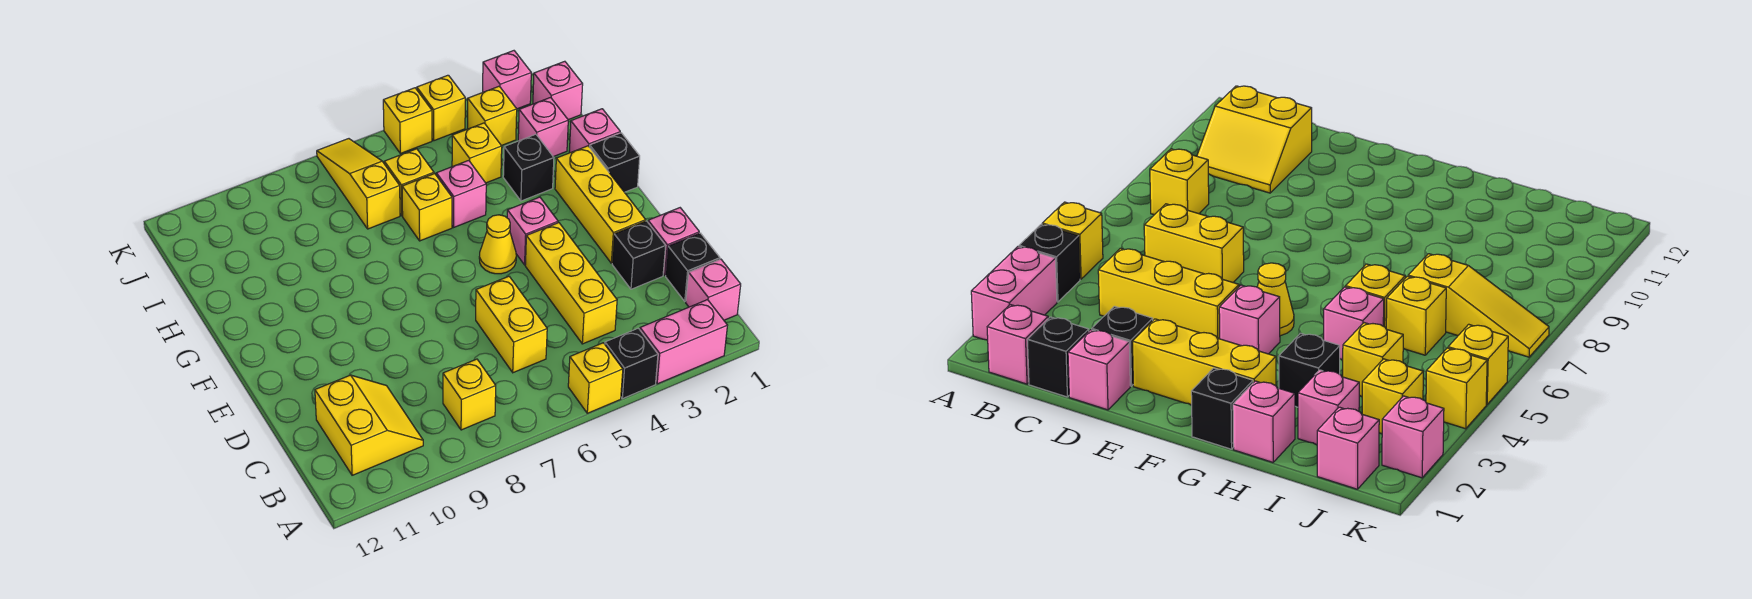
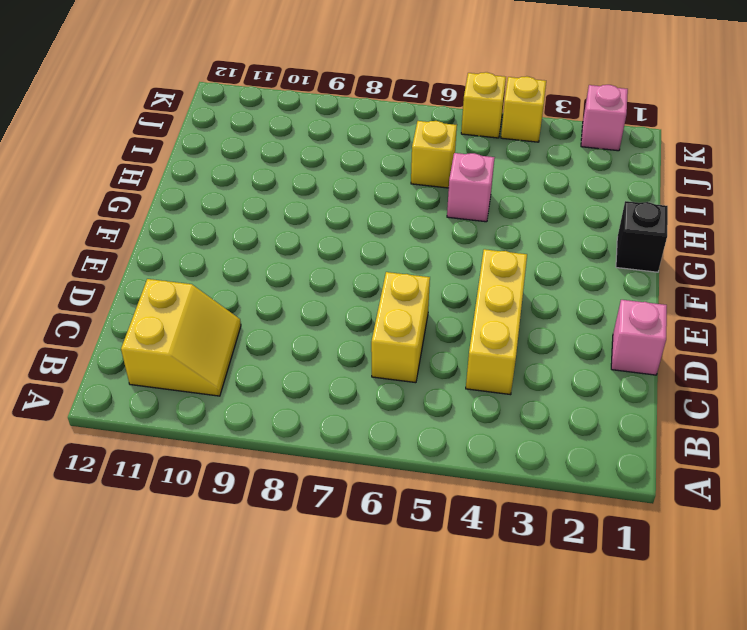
none -> pink brick A2:A3 level 1
none -> black brick A4 level 1
none -> yellow brick A5 level 1

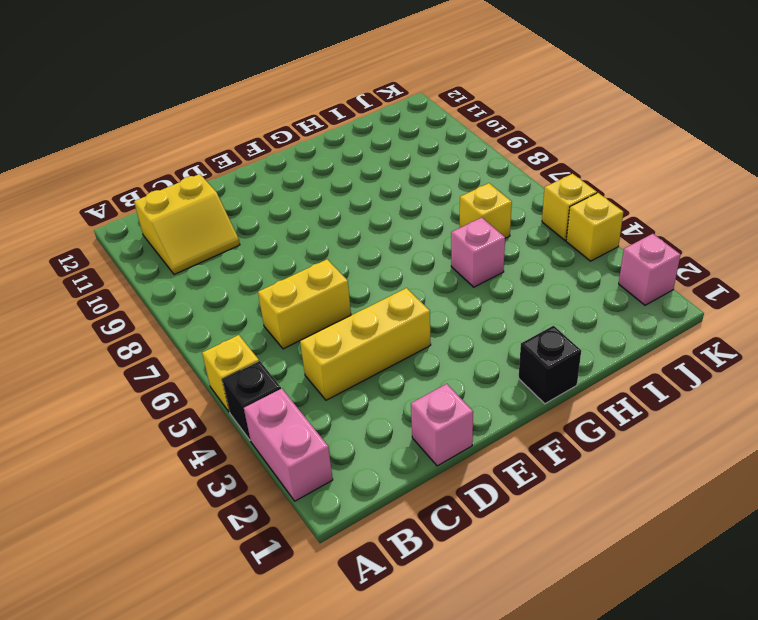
none -> pink brick B1 level 1
none -> yellow brick B8 level 1
none -> black brick C1 level 1

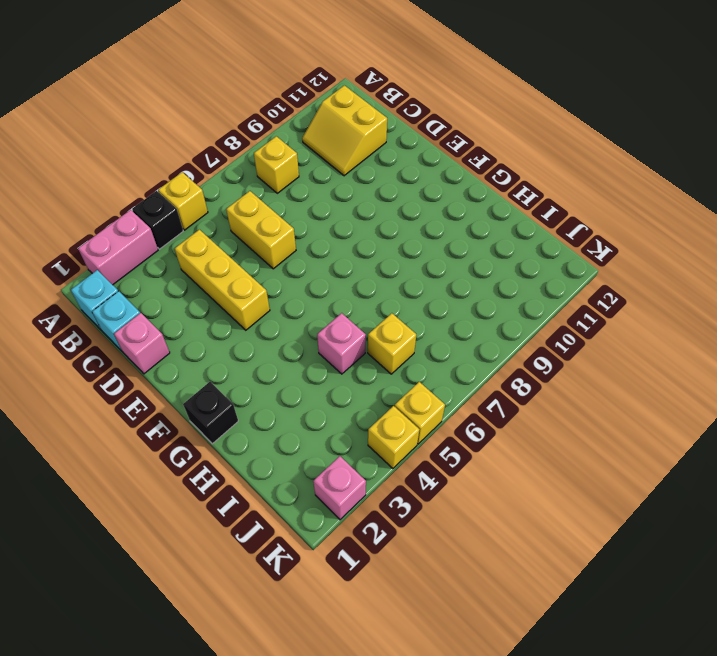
cyan brick B1 level 1 -> pink brick B1 level 1
cyan brick C1 level 1 -> black brick C1 level 1
none -> black brick D2 level 1
none -> yellow brick E2:G2 level 1
none -> pink brick F4 level 1

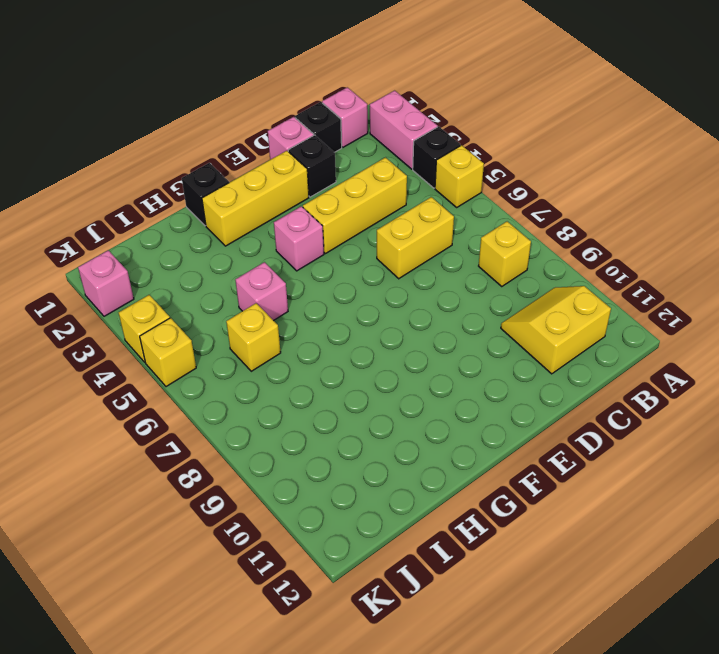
none -> yellow cone F5 level 1
none -> pink brick H1 level 1
none -> black brick H3 level 1

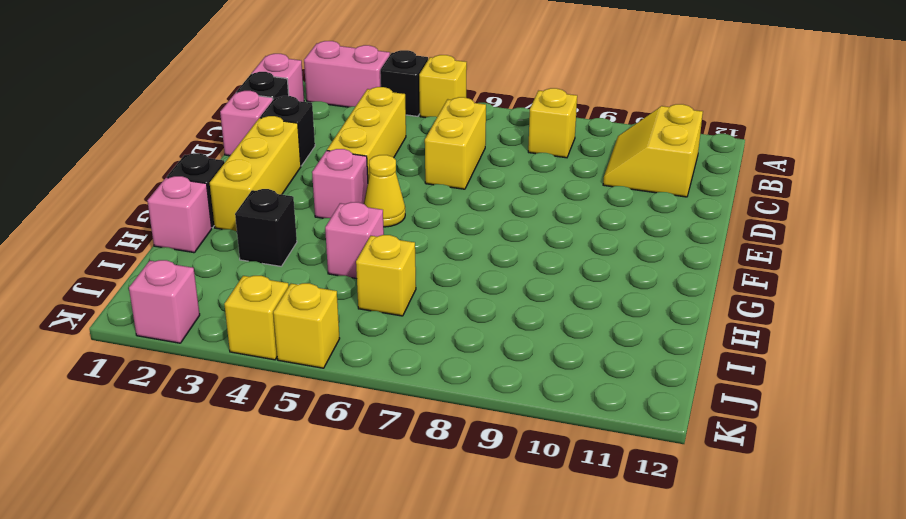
none -> yellow brick H6 level 1
none -> pink brick I2 level 1
none -> yellow brick I4 level 1

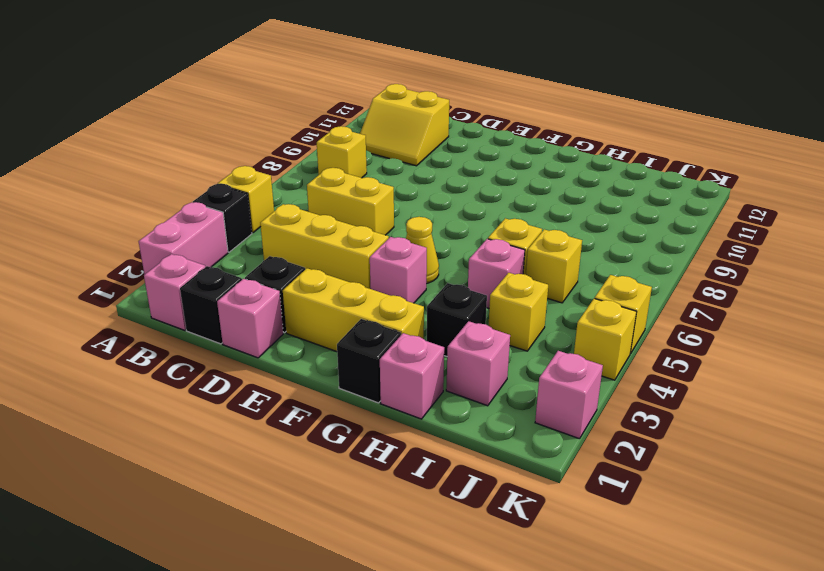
none -> yellow slope I7:K7 level 1 top I
none -> pink brick J1 level 1
none -> yellow brick J3 level 1

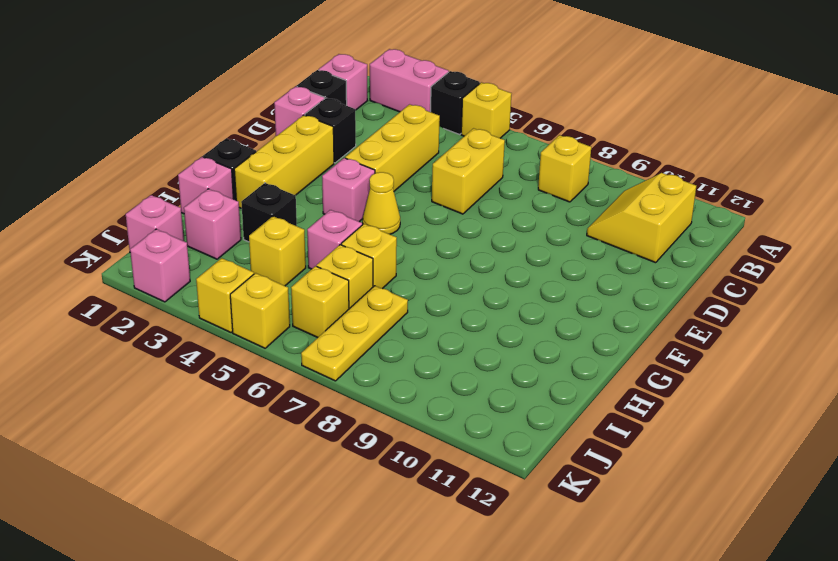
yellow plate I7:K7 level 1 -> yellow slope I7:K7 level 1 top I
yellow brick J6 level 1 -> yellow brick J3 level 1

